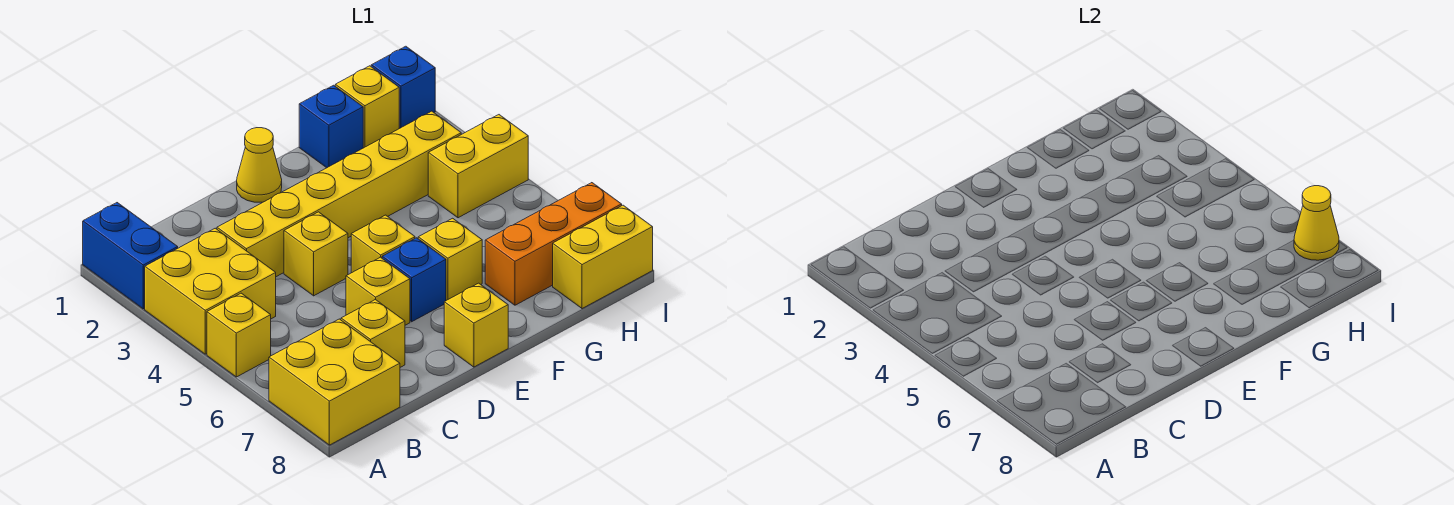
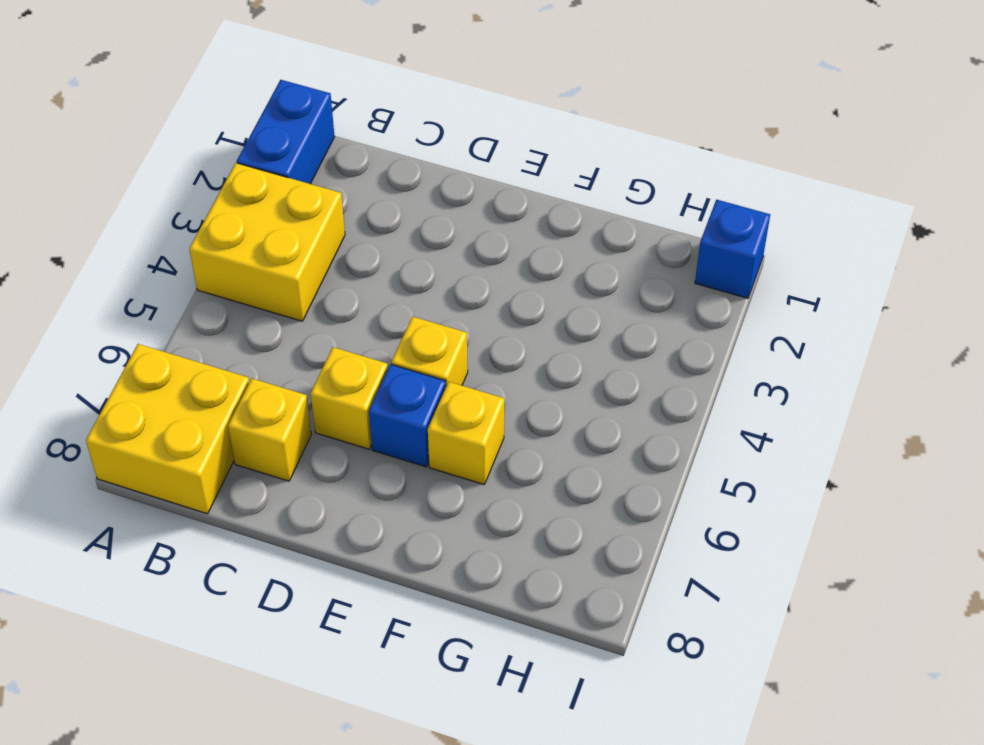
none -> yellow brick A5 level 1
none -> yellow brick C3:H3 level 1
none -> yellow brick D4 level 1

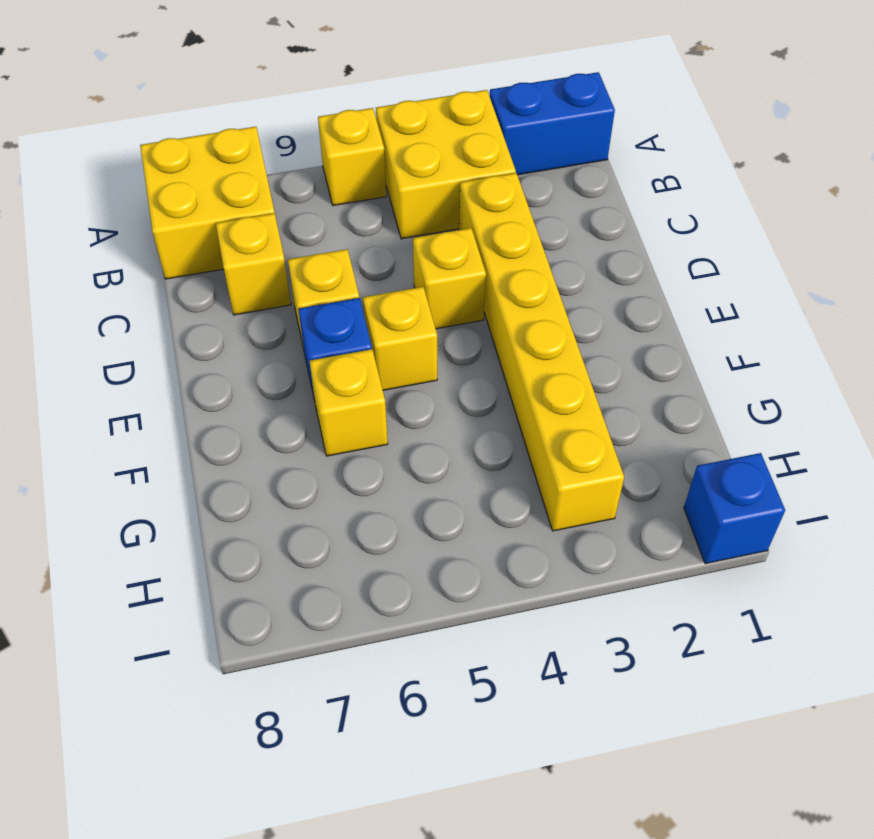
none -> yellow cone E1 level 1
none -> yellow brick E8 level 1
none -> blue brick G1 level 1

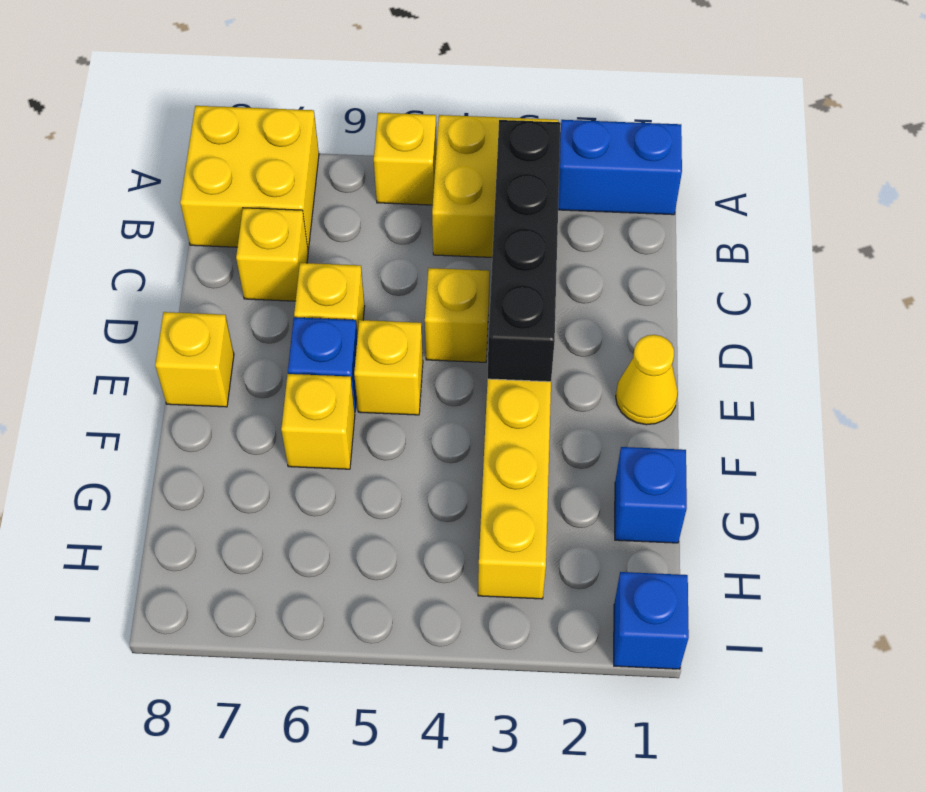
black brick B3:E3 level 2 -> none
none -> orange brick G7:I7 level 1
none -> yellow brick H1 level 1
none -> yellow brick H4:I4 level 1

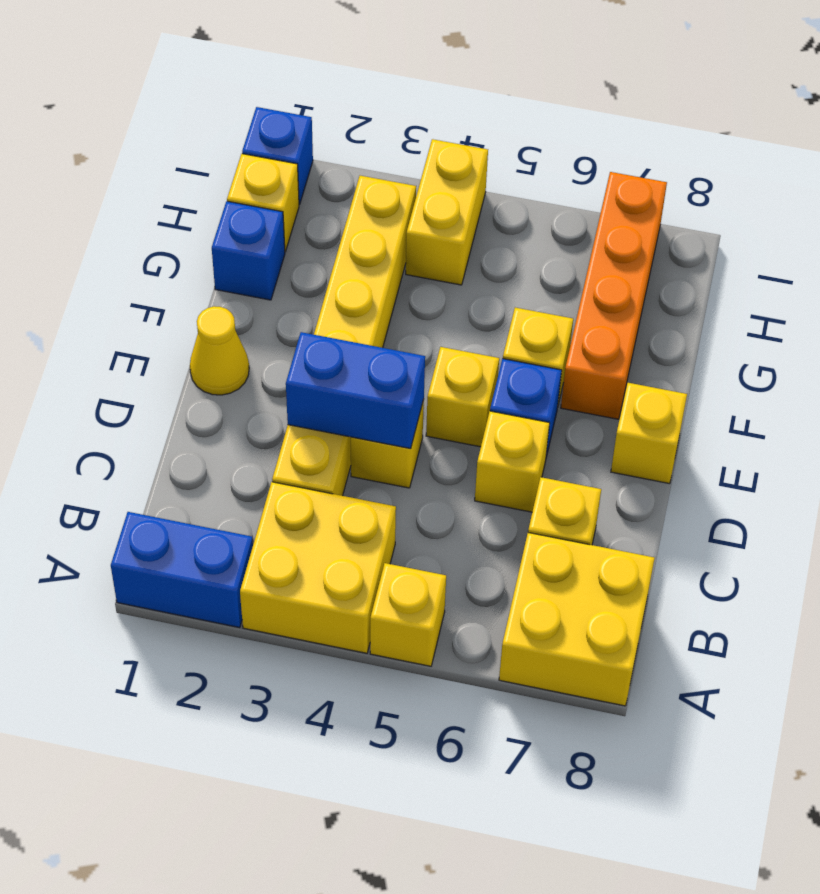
blue brick D3:D4 level 2 -> none
orange brick F7:I7 level 1 -> orange brick G7:I7 level 1
none -> yellow brick H8:I8 level 1
none -> yellow cone I7 level 2

